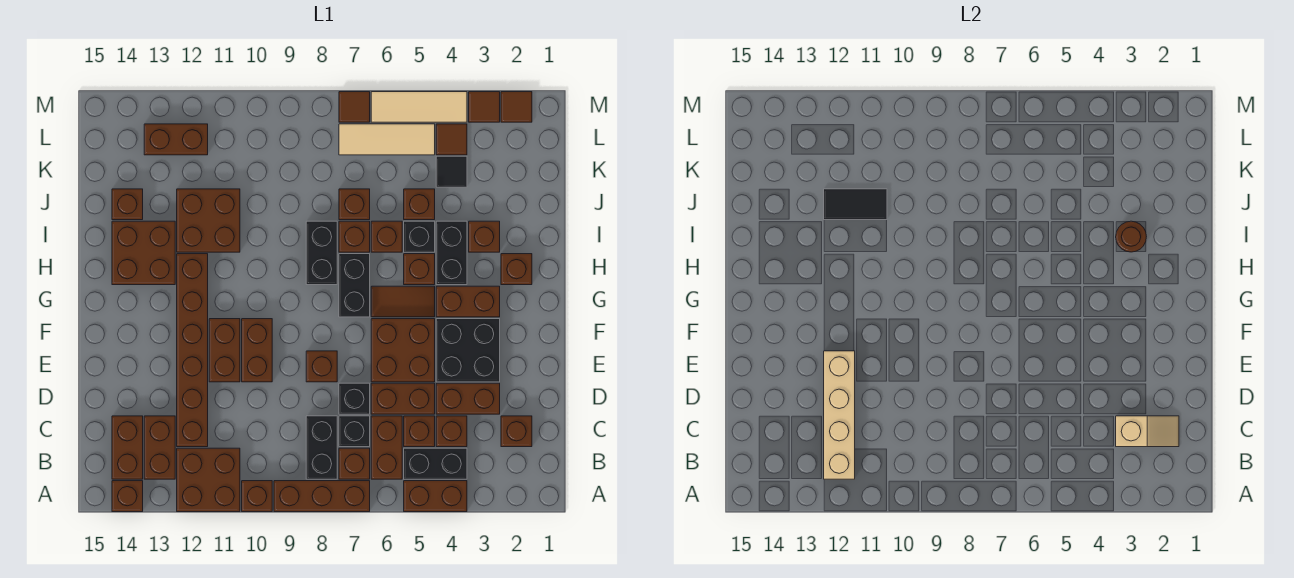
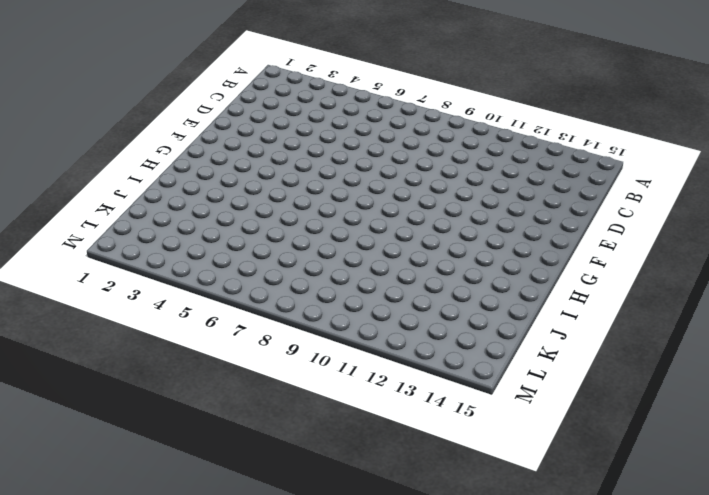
none -> brown brick A4:A5 level 1
none -> brown brick A7:A9 level 1
none -> brown brick A10 level 1
none -> brown brick A11:B12 level 1

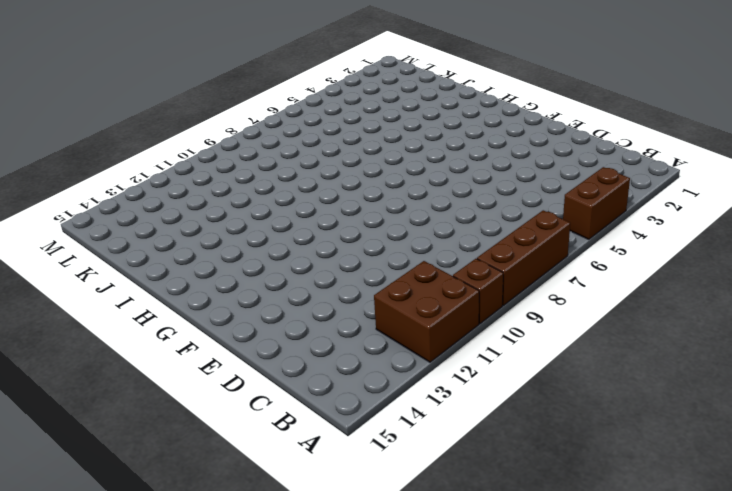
none -> brown brick A14 level 1
none -> black brick B4:B5 level 1
none -> brown brick B6:C6 level 1
none -> brown brick B7 level 1

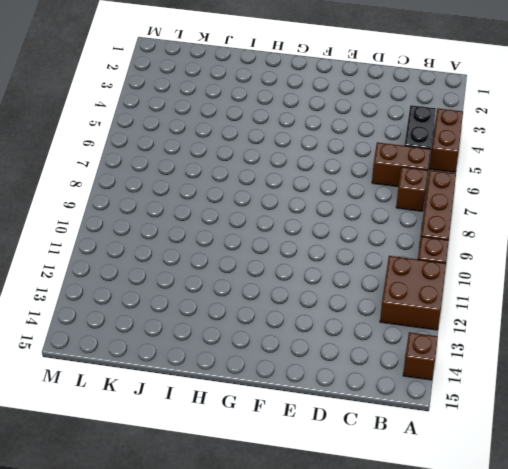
none -> black brick B8:C8 level 1
none -> brown brick B13:C13 level 1
none -> brown brick B14:C14 level 1
none -> brown brick C2 level 1

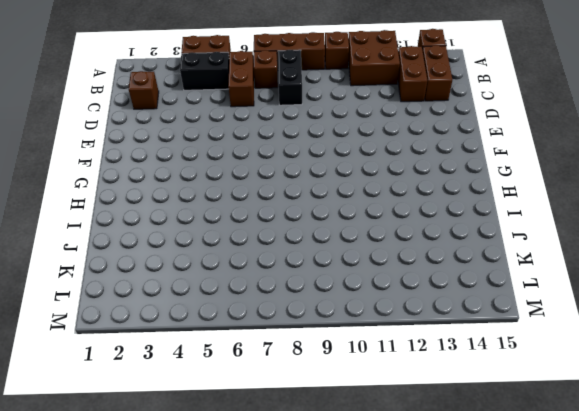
none -> brown brick C4 level 1
none -> brown brick C5 level 1
none -> black brick C7 level 1
none -> brown brick C12:H12 level 1

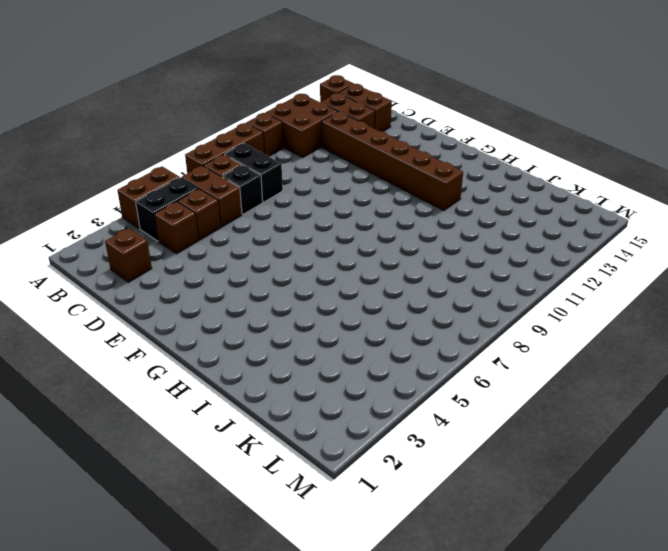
none -> brown brick D3:D4 level 1
none -> brown brick D5:D6 level 1
none -> black brick D7 level 1
none -> black brick E3:F4 level 1

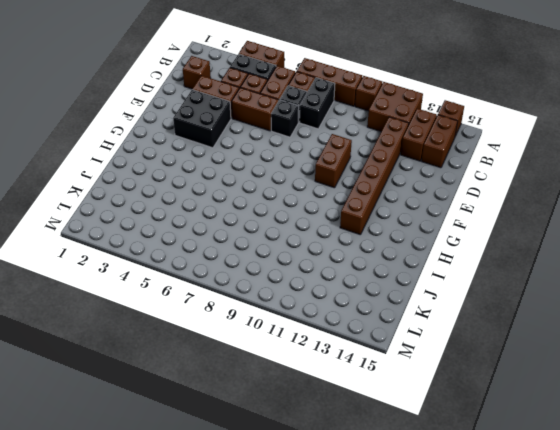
none -> brown brick E5:F6 level 1
none -> brown brick E8 level 1
none -> brown brick E11:F11 level 1
none -> brown brick G3:G4 level 1

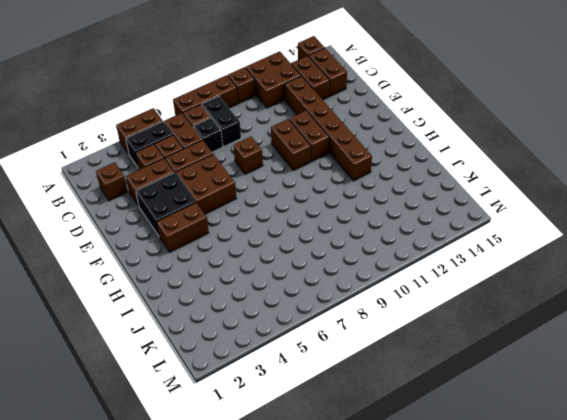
none -> black brick D7 level 1
none -> brown tile G5:G6 level 1
none -> black brick G7:H7 level 1
none -> brown brick H2 level 1

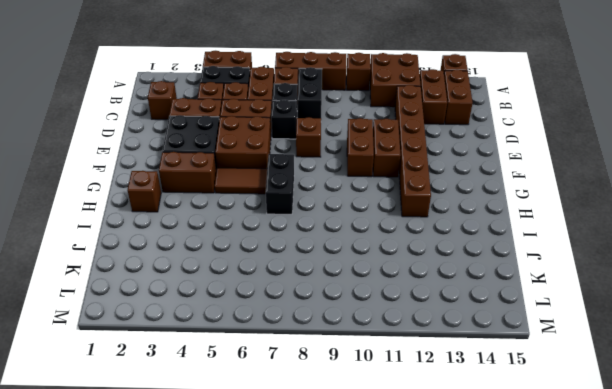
none -> black brick H4:I4 level 1
none -> brown brick H5 level 1
none -> black brick H8:I8 level 1
none -> brown brick H13:I14 level 1

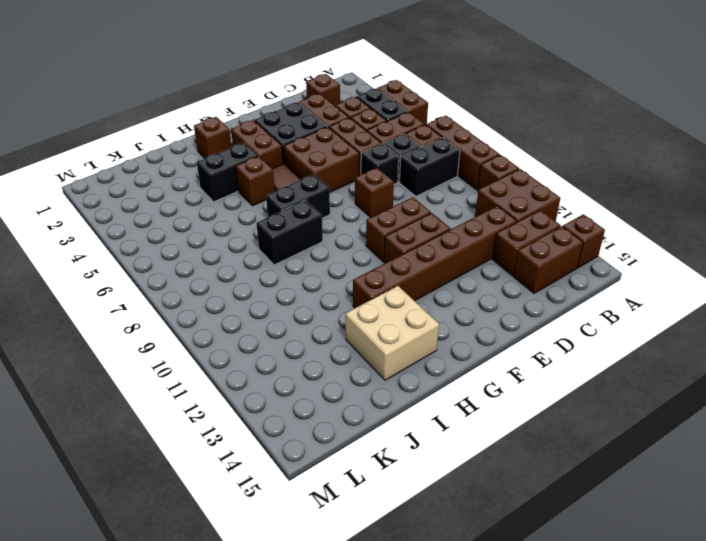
tan brick H13:I14 level 1 -> brown brick H13:I14 level 1
none -> brown brick I3 level 1
none -> black brick I5 level 1
none -> brown brick I6 level 1
none -> brown brick I7 level 1

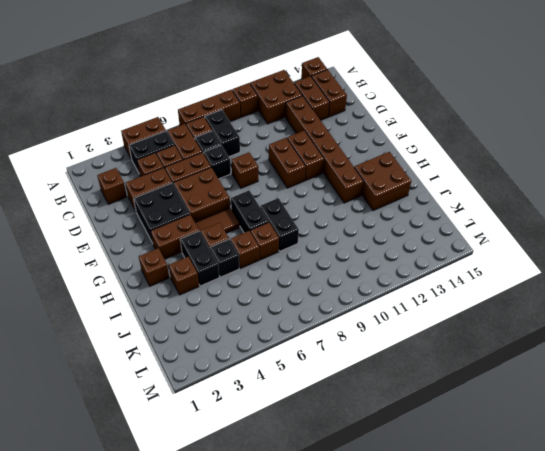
none -> brown brick I11:J12 level 1
none -> brown brick J5 level 1
none -> brown brick J7 level 1
none -> brown brick J14 level 1

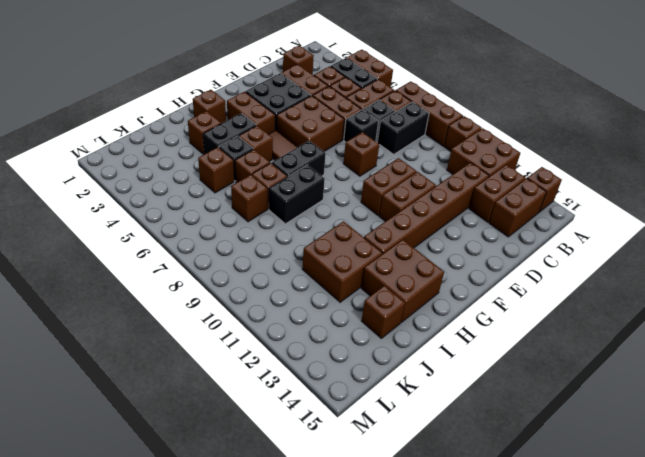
none -> black tile K4 level 1
none -> brown tile L4 level 1
none -> tan tile L5:L7 level 1
none -> brown brick L12:L13 level 1

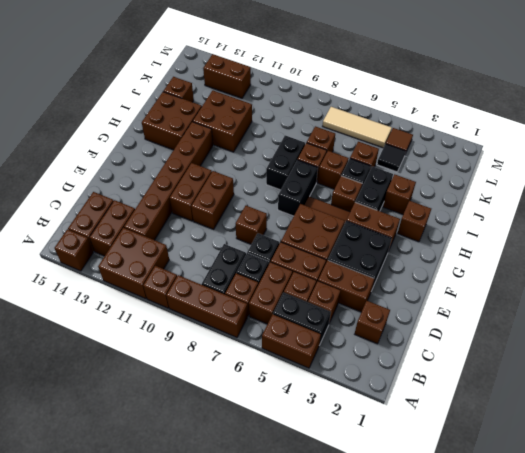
none -> brown tile M2 level 1
none -> brown tile M3 level 1
none -> tan tile M4:M6 level 1
none -> brown tile M7 level 1

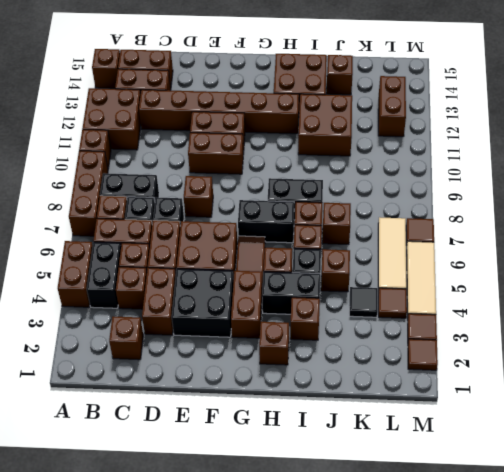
none -> tan brick B12:E12 level 2
none -> tan slope C2:C3 level 2 top 3
none -> brown round brick I3 level 2
none -> black tile J11:J12 level 2

